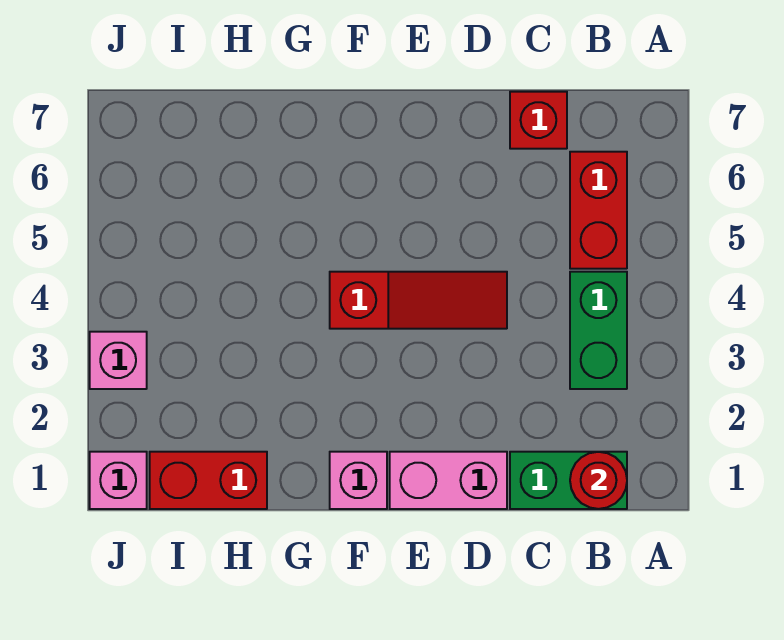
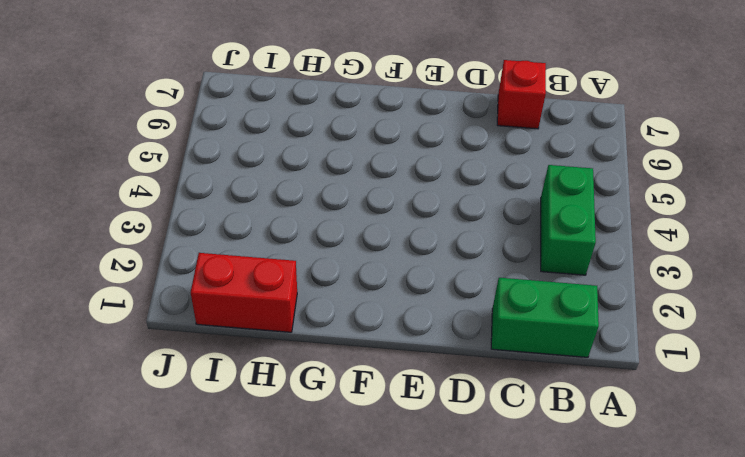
none -> red brick B5:B6 level 1
none -> pink brick D1:E1 level 1

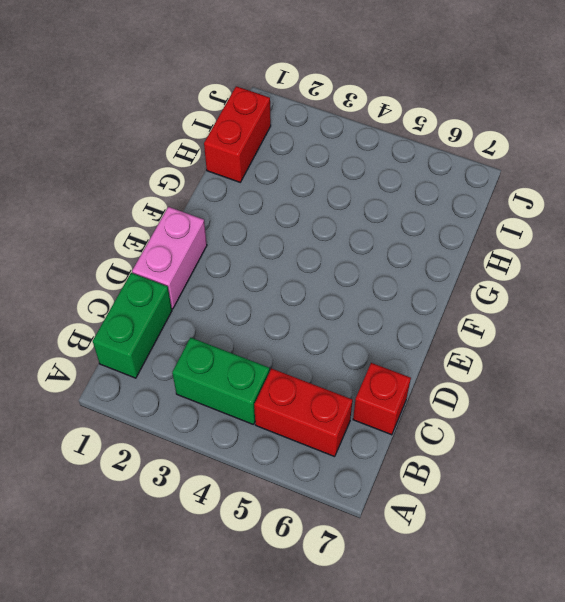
none -> red slope D4:F4 level 1 top F
none -> pink brick F1 level 1

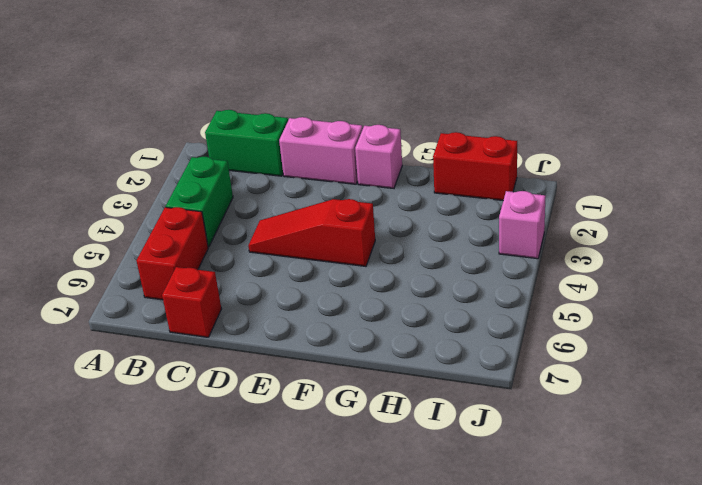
none -> pink brick J1 level 1
none -> red round brick B1 level 2

